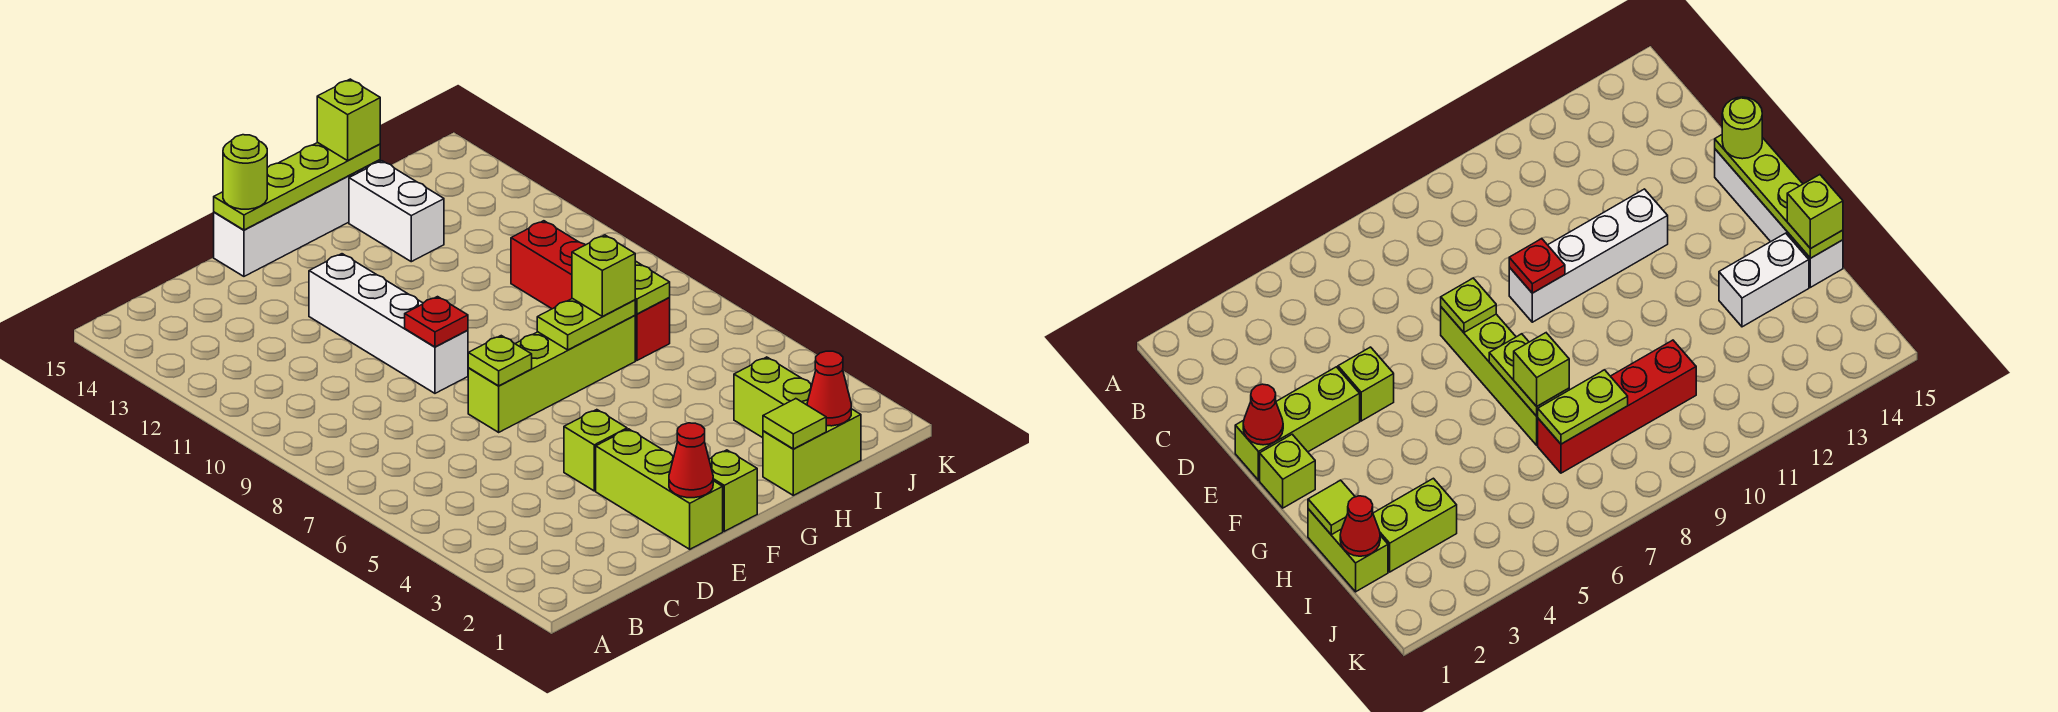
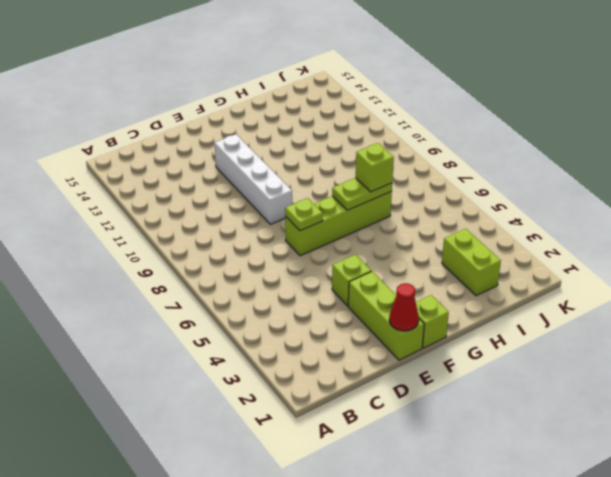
none -> white brick E15:H15 level 1
none -> lime brick H1:I1 level 1
none -> white brick H13:H14 level 1

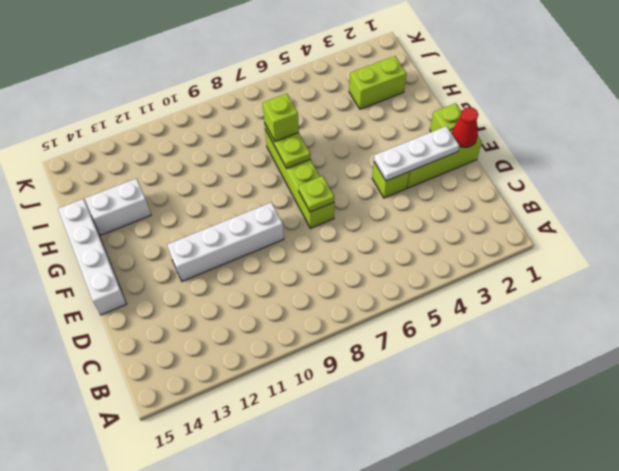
white plate E2:E4 level 2 -> none
none -> lime brick H1:I1 level 1
none -> red brick I7:I10 level 1
none -> red plate E9 level 2

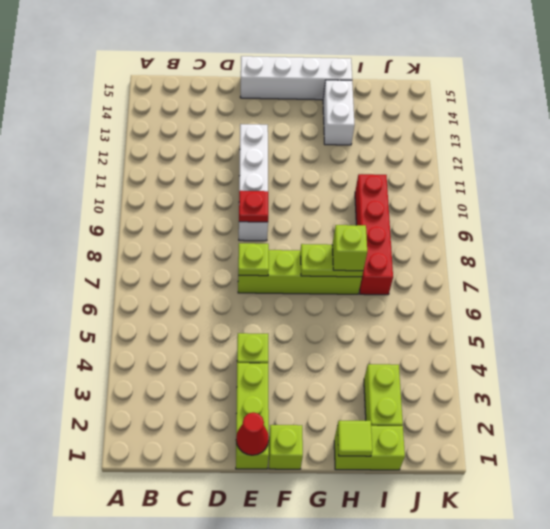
none -> lime plate E15:H15 level 2
none -> red cone I1 level 2
none -> lime plate I7:I8 level 2

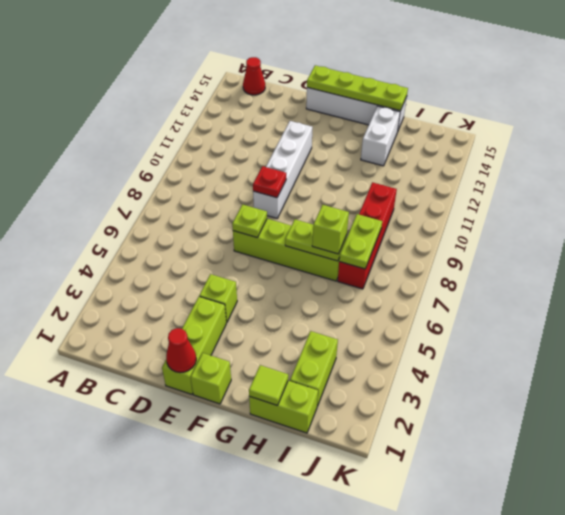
red cone B15 level 1 -> red cone I1 level 2
none -> lime round brick E15 level 3
none -> lime brick H15 level 3

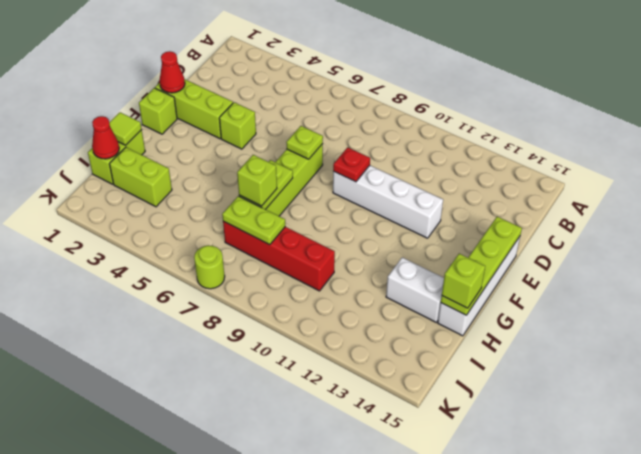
lime round brick K7 level 1 -> lime round brick E15 level 3

